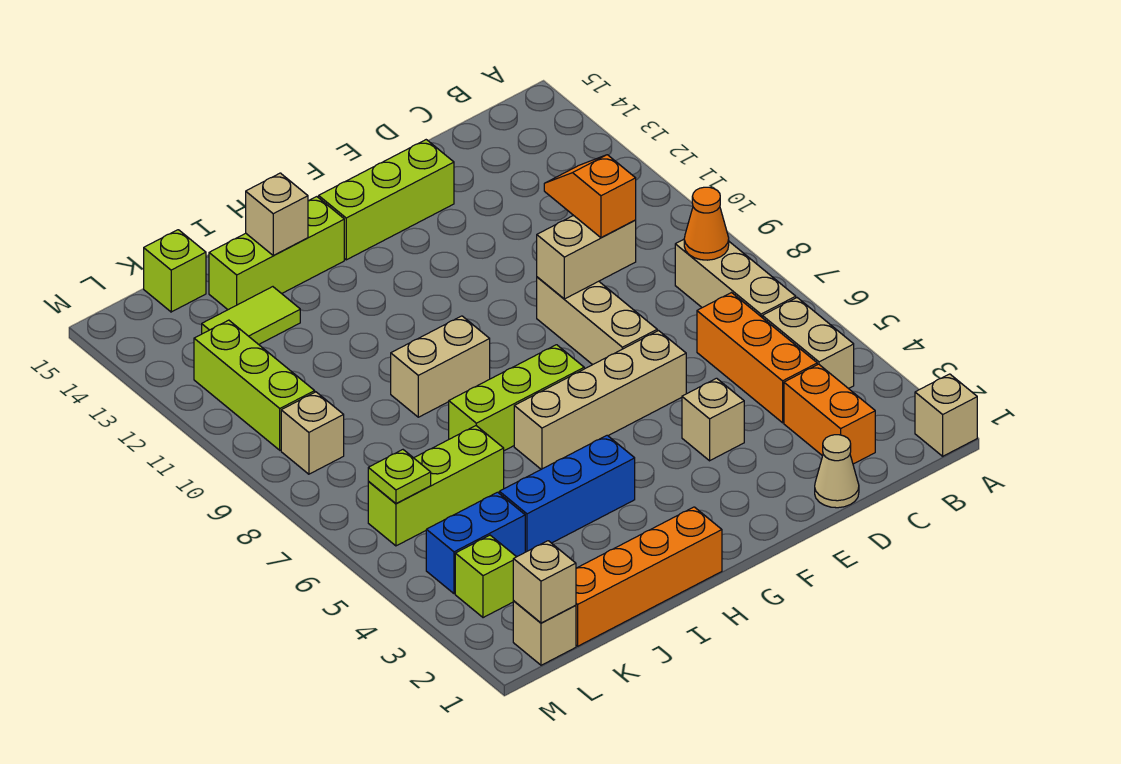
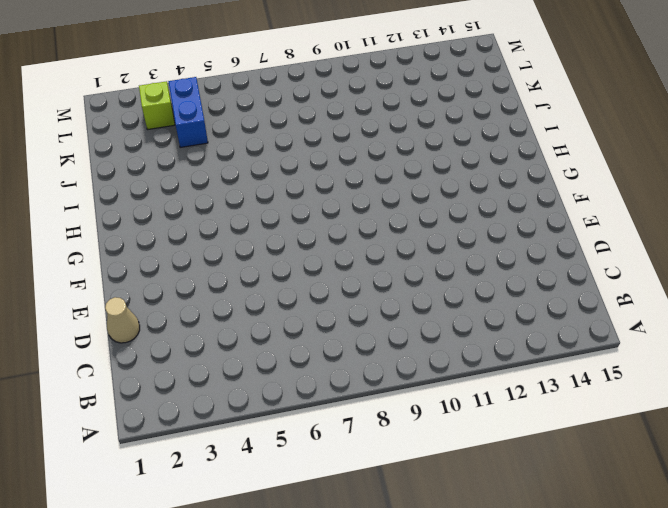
none -> tan brick A1 level 1
none -> tan brick B4:B5 level 1
none -> tan brick B6:B8 level 1

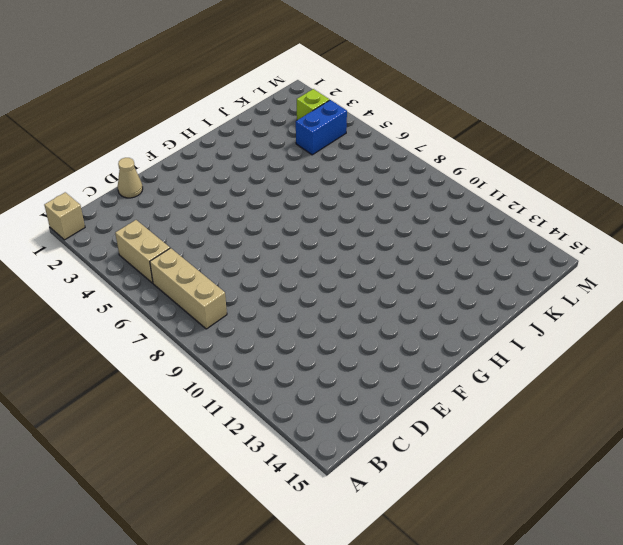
none -> orange brick C2:C3 level 1
none -> orange brick C4:C6 level 1
none -> tan brick E4 level 1

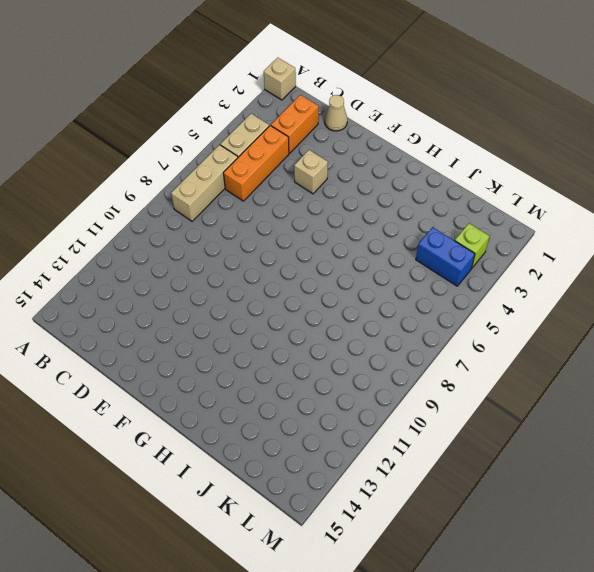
none -> tan brick E6:H6 level 1
none -> tan brick E7:E9 level 1
none -> lime brick E14:G14 level 1

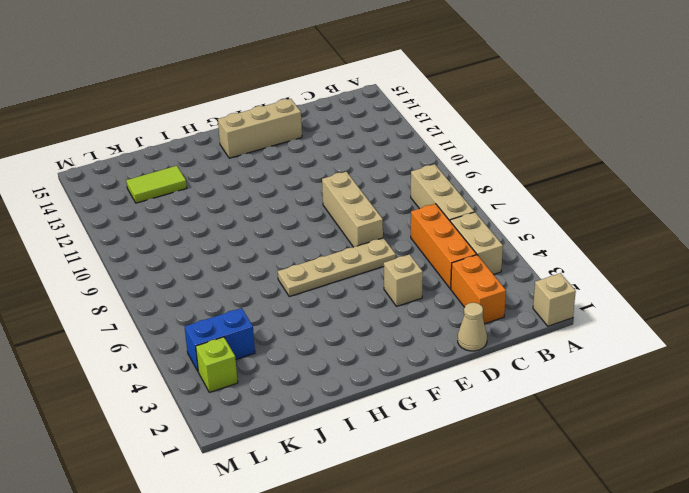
tan plate E6:H6 level 1 -> tan brick E6:H6 level 1
tan brick E14:G14 level 1 -> lime brick E14:G14 level 1
none -> lime brick G7:I7 level 1
none -> orange brick H1:K1 level 1
none -> blue brick H4:J4 level 1

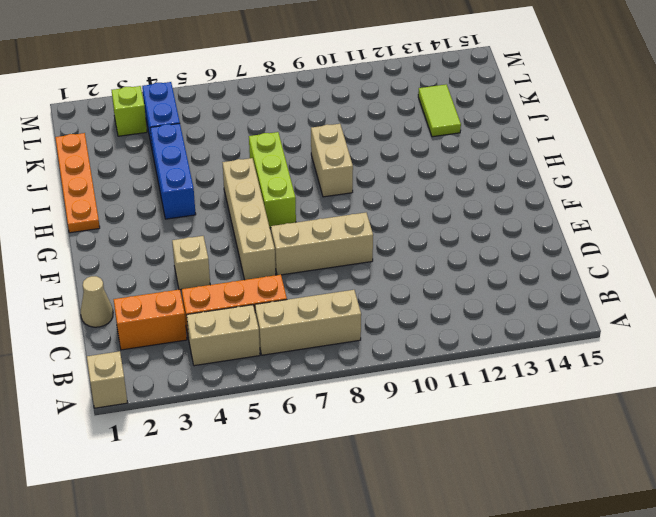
orange plate H1:K1 level 1 -> orange brick H1:K1 level 1
none -> lime brick E14:G14 level 1
none -> lime brick H14:J14 level 1
none -> lime brick J6:L6 level 1

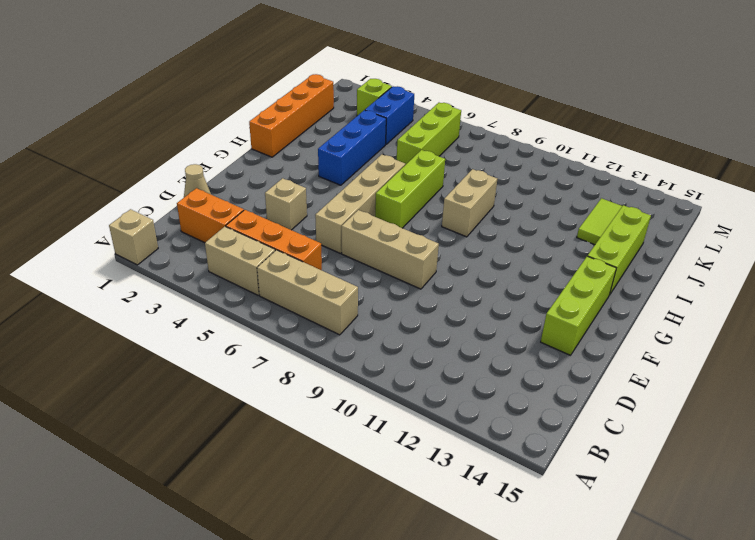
none -> lime brick K15 level 1
none -> tan brick L1 level 1
none -> tan brick L9 level 1

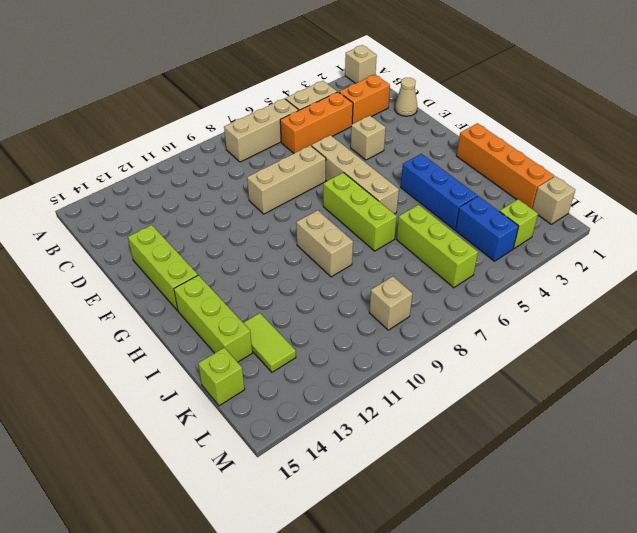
none -> lime brick L10:L12 level 1
none -> orange cone B8 level 2
none -> tan brick D9:E9 level 2

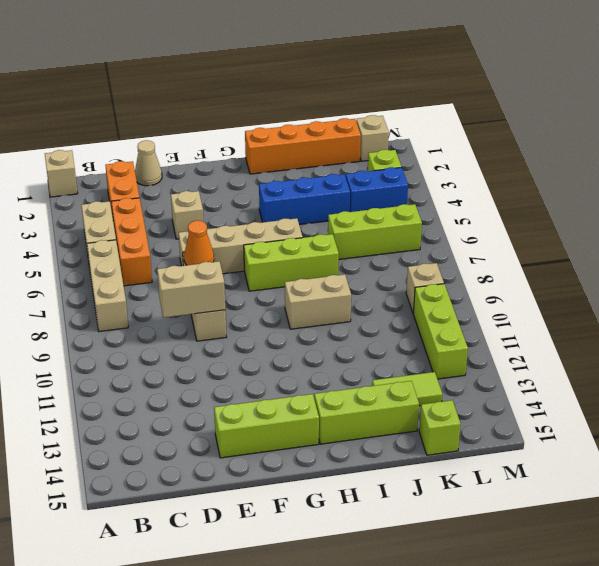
orange cone E7 level 2 -> orange cone B8 level 2
none -> tan brick I14 level 2
none -> tan brick L1 level 2
none -> lime plate L6 level 2

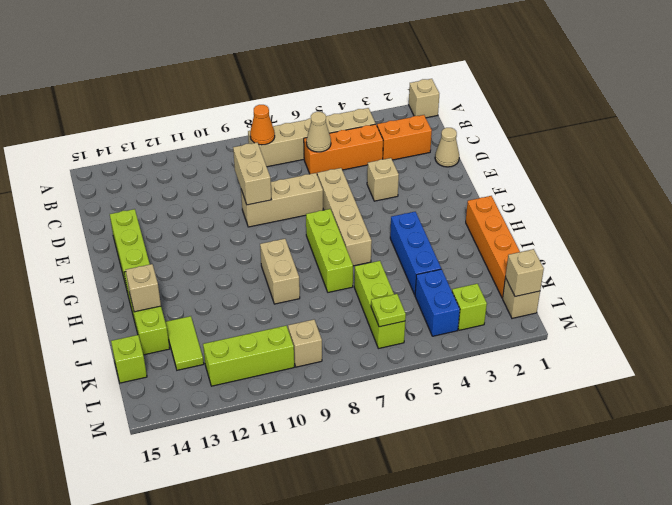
tan cone C6 level 2 -> none
none -> orange slope D9:D10 level 3 top 9

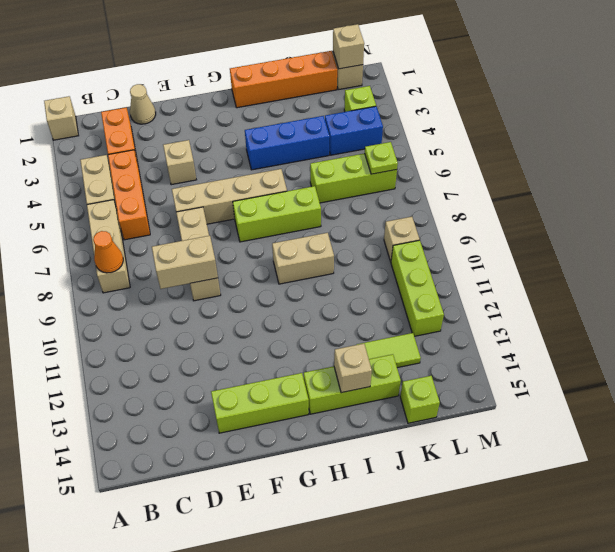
none -> orange slope D9:D10 level 3 top 9

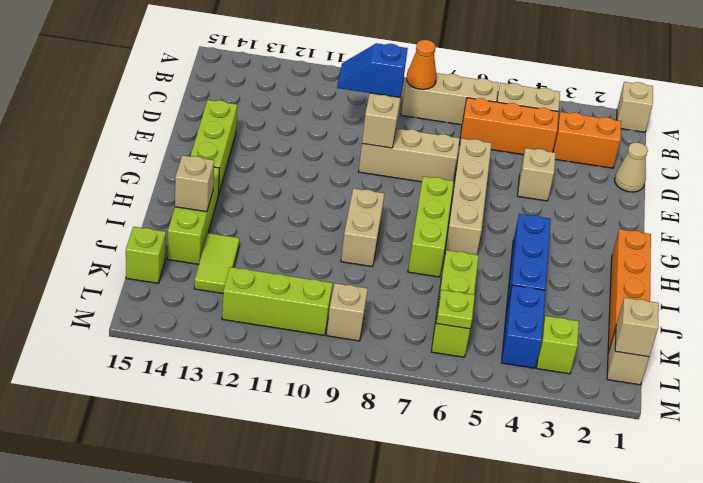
blue slope D9:D10 level 3 top 9 -> orange slope D9:D10 level 3 top 9

